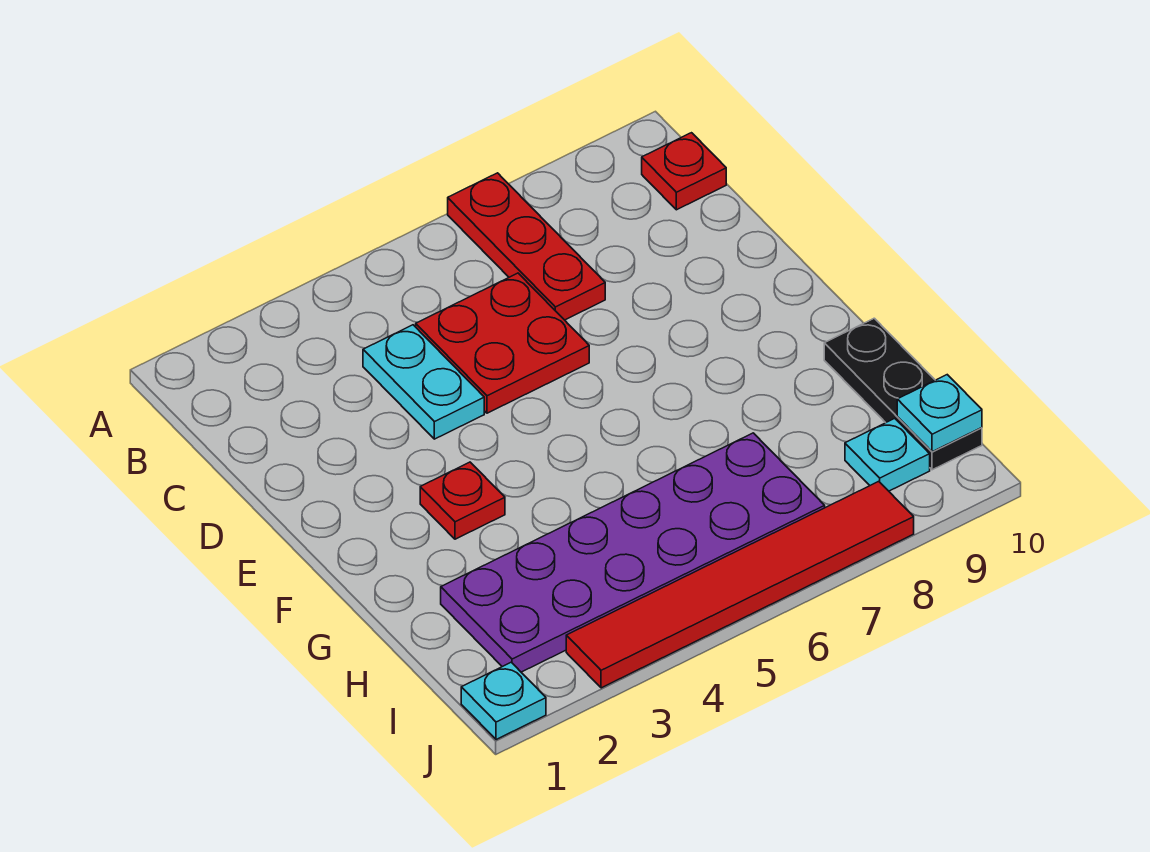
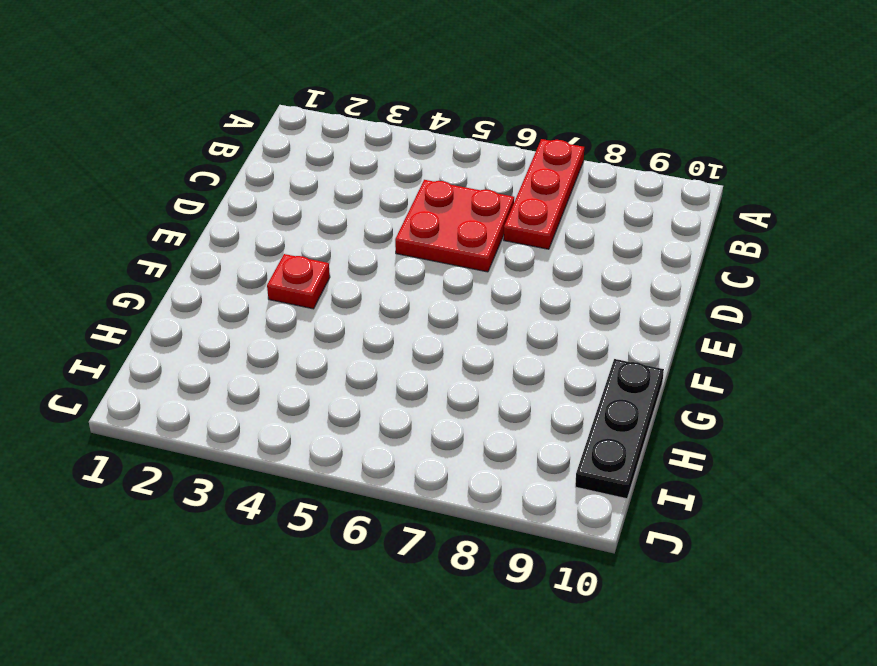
none -> red plate B10 level 1
none -> cyan plate C4:D4 level 1

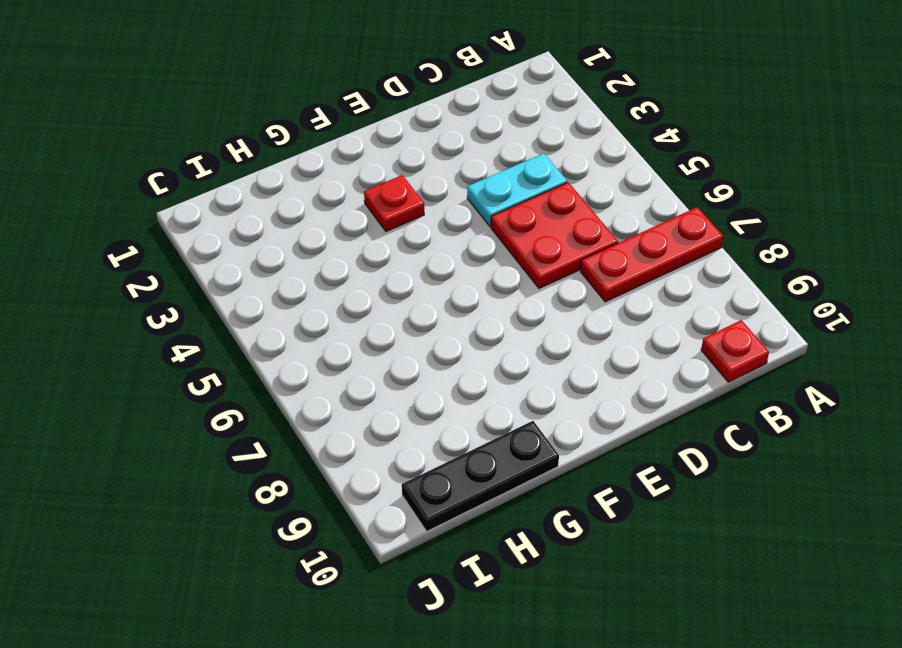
none -> purple plate H2:I7 level 1
none -> cyan plate I9 level 1

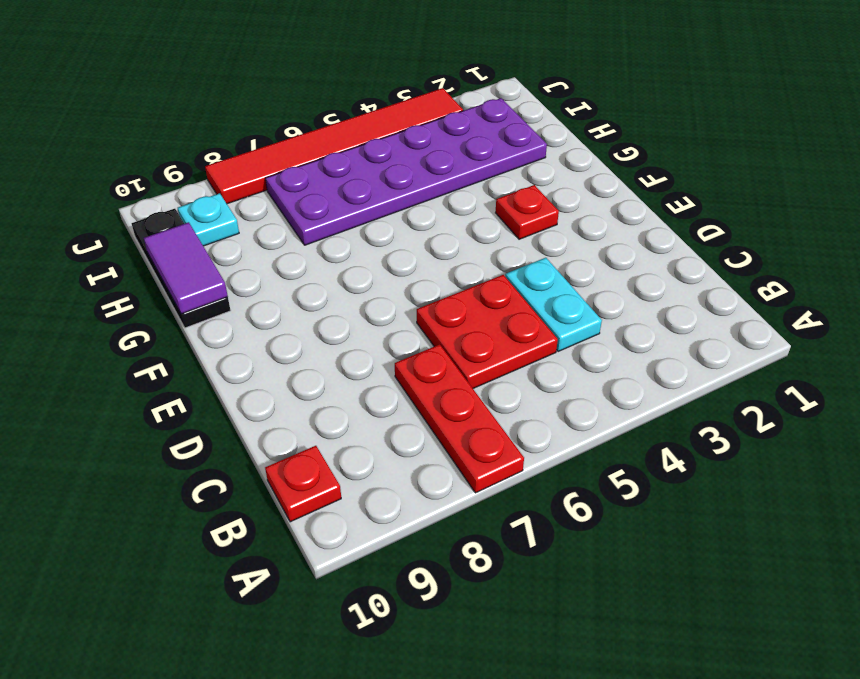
purple tile G10:H10 level 2 -> none
none -> cyan plate J1 level 1
none -> cyan plate I10 level 2

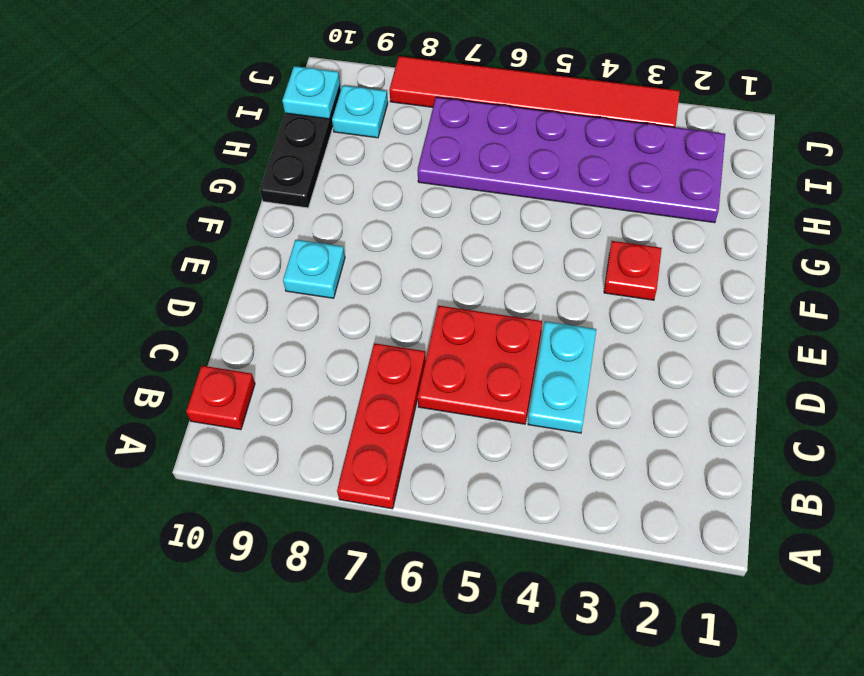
cyan plate E9 level 1 -> cyan plate J1 level 1

